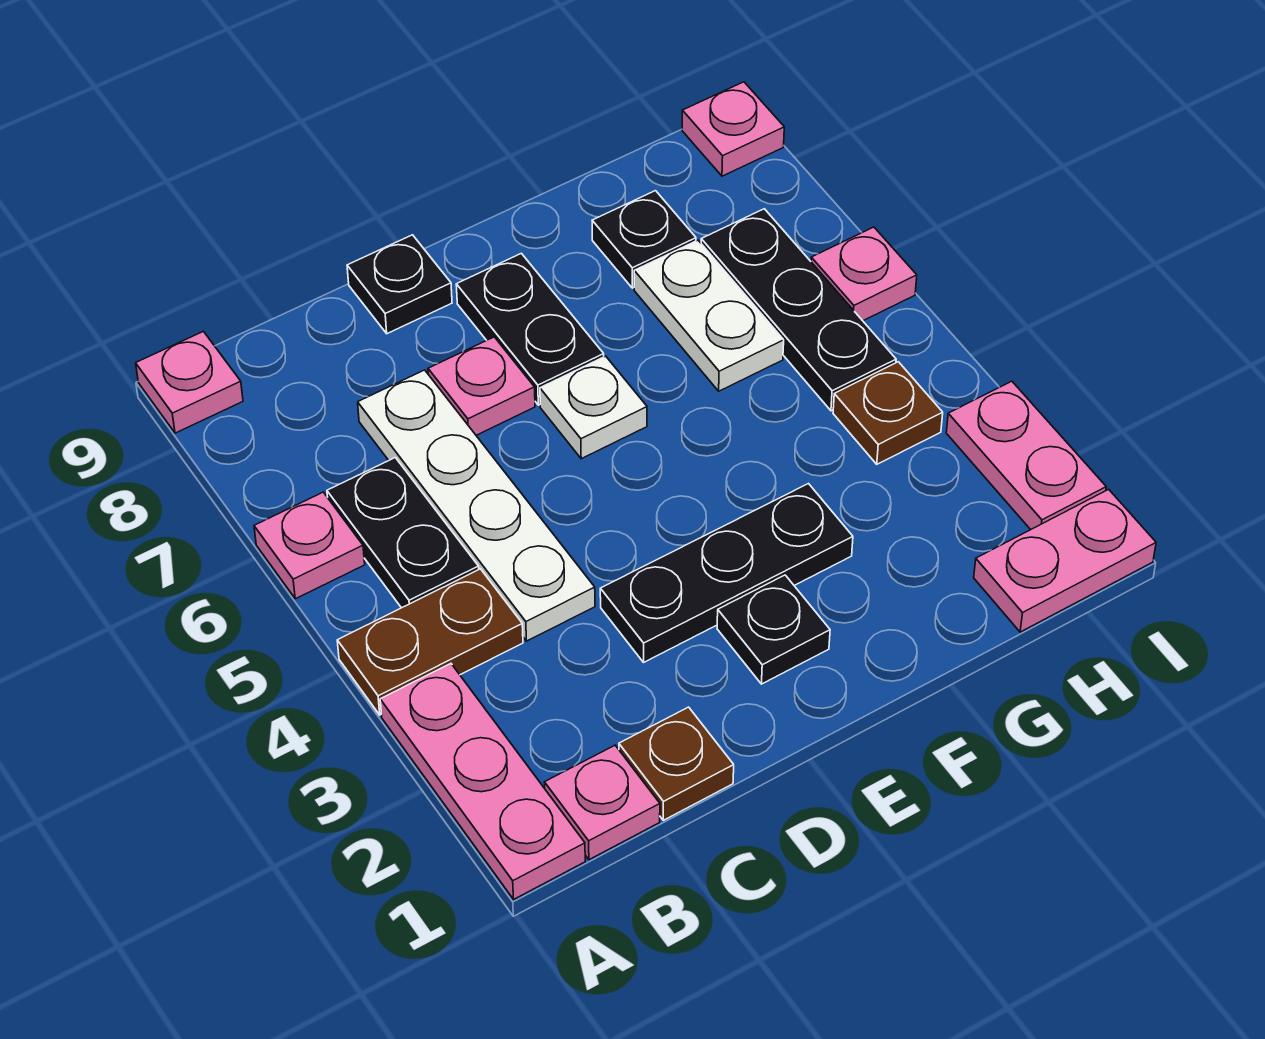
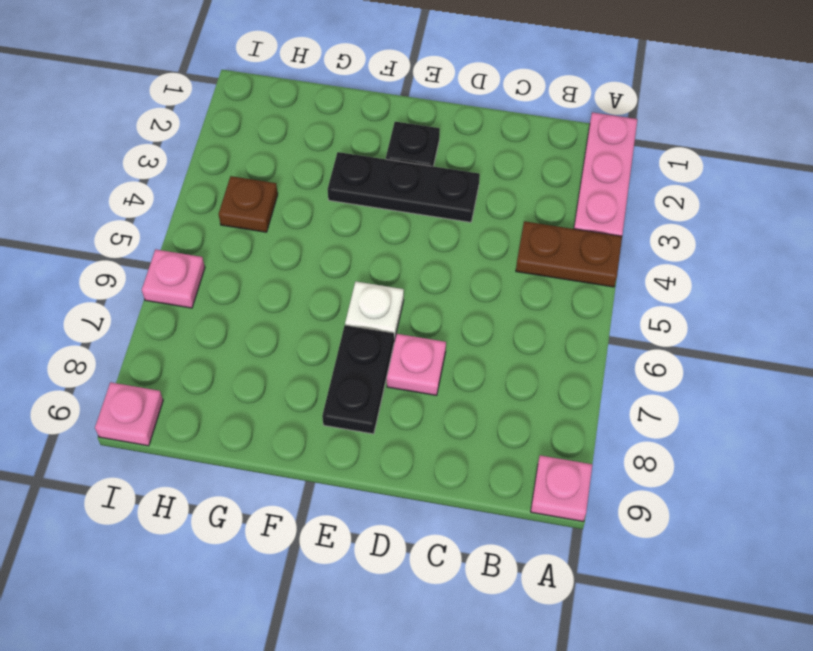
none -> pink plate A6 level 1
none -> pink plate B1 level 1
none -> black plate B5:B6 level 1

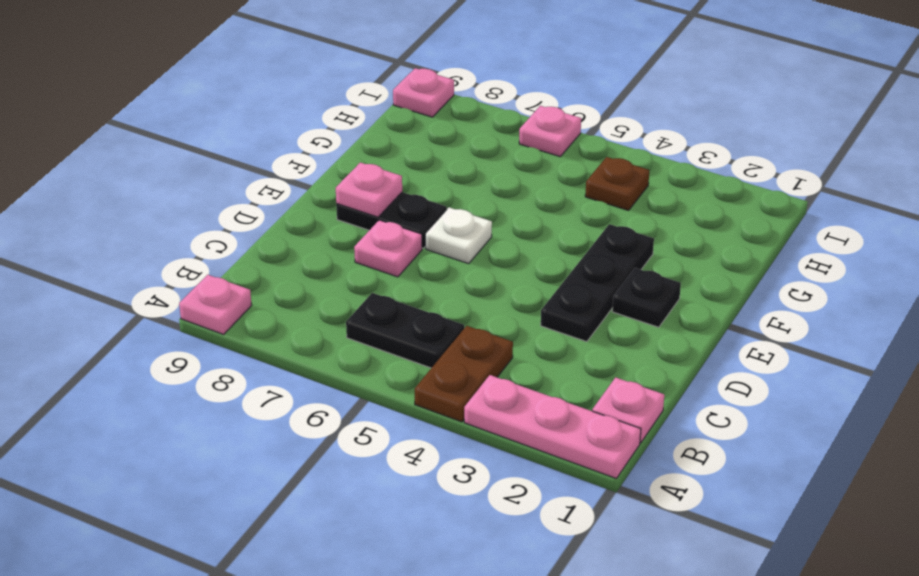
pink plate E8 level 2 -> pink plate A6 level 1
none -> brown plate C1 level 1
none -> white plate C4:C7 level 1
none -> black plate D9 level 1

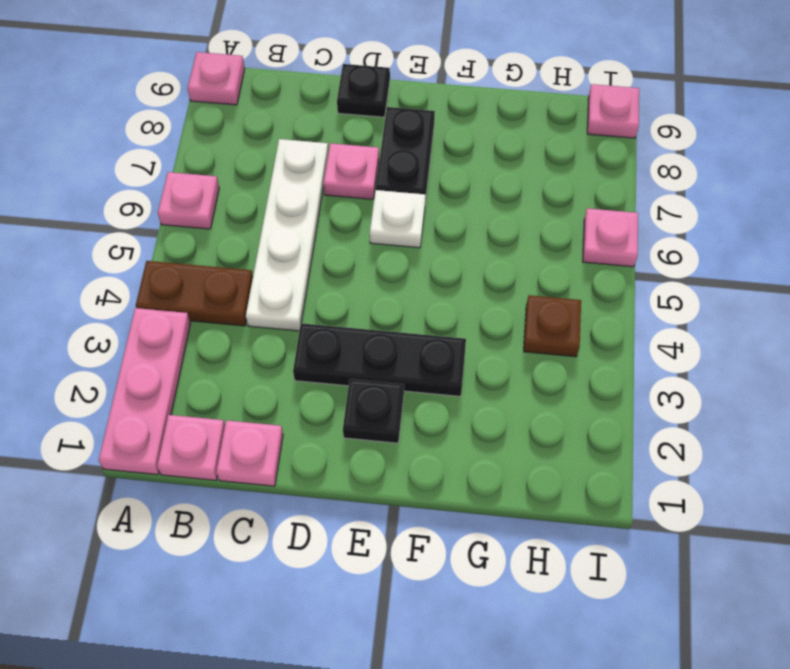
pink plate C1 level 1 -> brown plate C1 level 1
none -> black plate B5:B6 level 1
none -> white plate G6:G7 level 1
none -> black plate G8 level 1

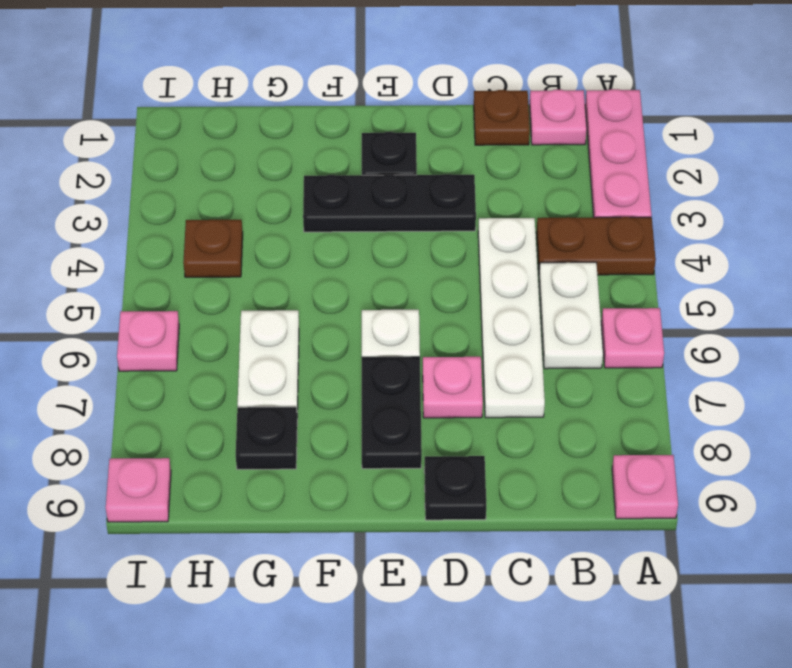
white plate B5:B6 level 1 -> black plate B5:B6 level 1
none -> pink plate H1:I1 level 1
none -> black plate H5:H7 level 1
none -> pink plate I2:I3 level 1

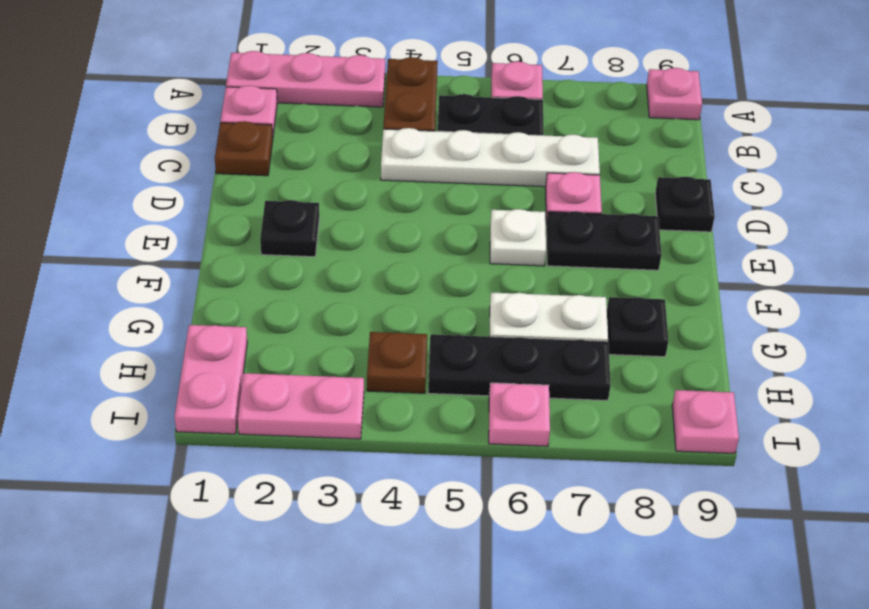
none -> black plate D3:F3 level 1

